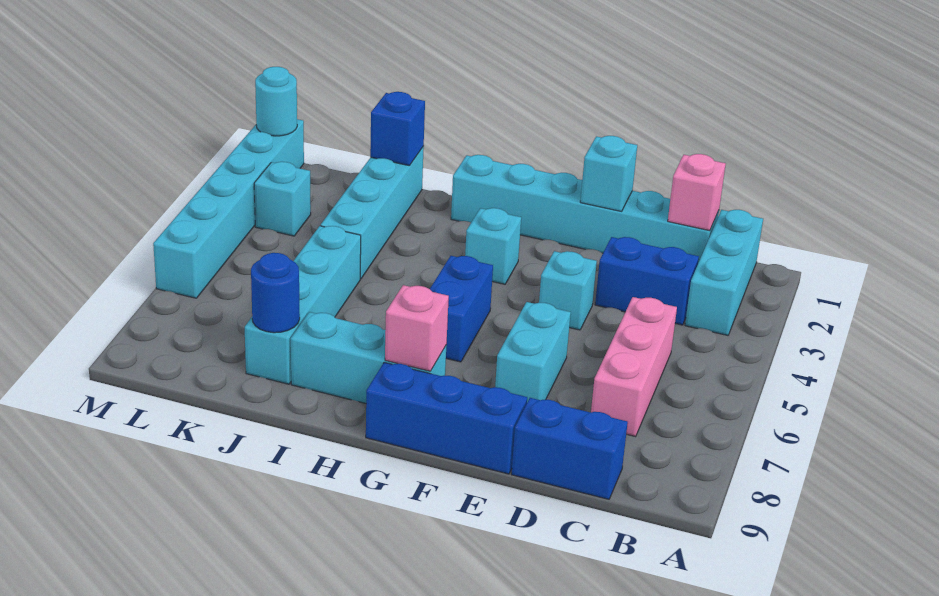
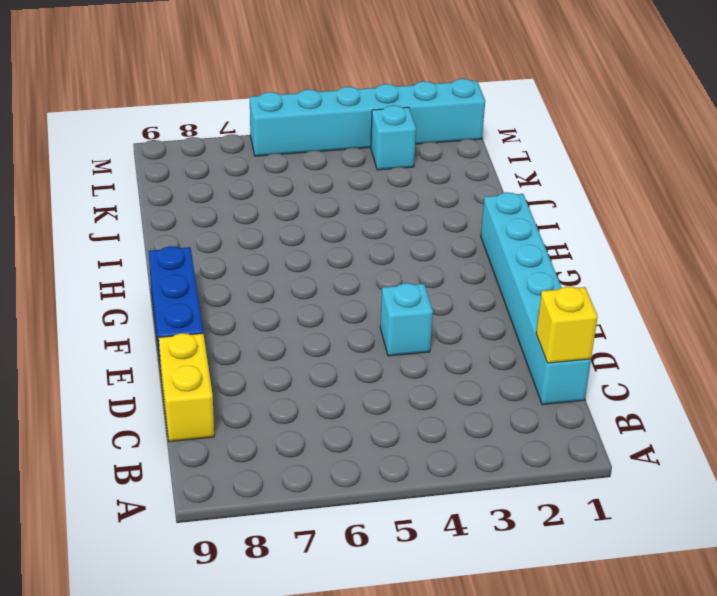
yellow brick C1 level 2 -> pink brick C1 level 2
yellow brick C9:D9 level 1 -> blue brick C9:D9 level 1
none -> cyan brick B1:B3 level 1
none -> blue brick C3:D3 level 1
none -> pink brick C5:C7 level 1

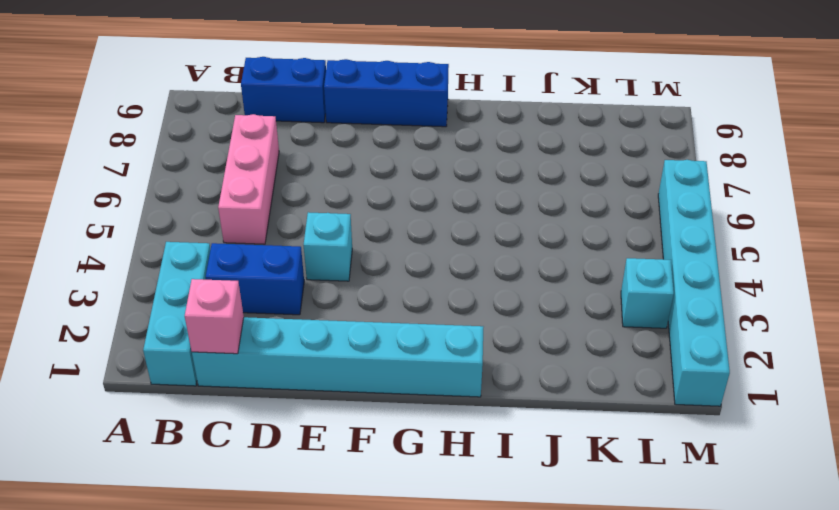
none -> cyan brick E6:E7 level 1
none -> cyan brick G3 level 1
none -> blue brick G5:G6 level 1

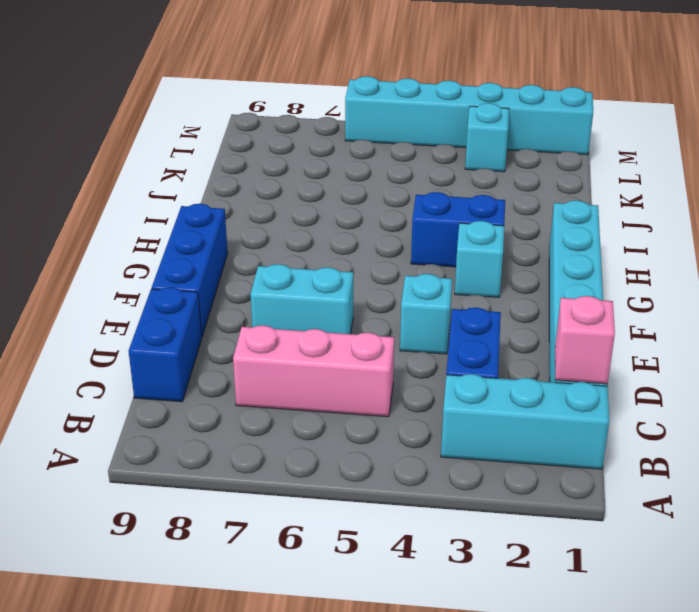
blue brick H3:H4 level 1 -> blue brick G5:G6 level 1
none -> cyan brick G8:I8 level 1
none -> cyan brick J1:J4 level 1
none -> cyan brick J5:J8 level 1

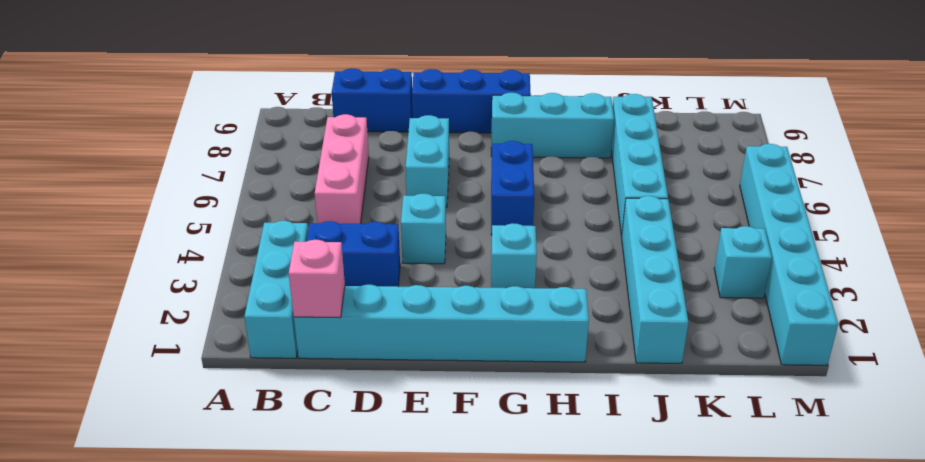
none -> cyan brick E1 level 2
none -> pink brick G8 level 2
none -> blue brick J1 level 2

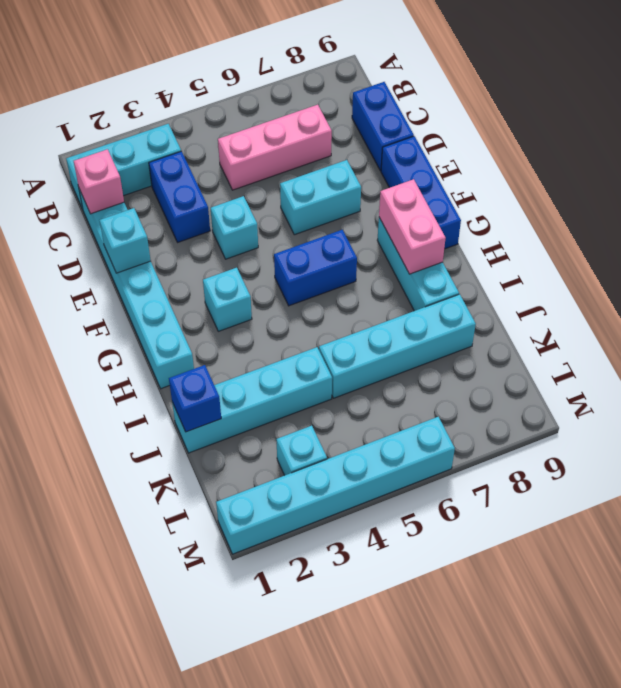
pink brick G8:H8 level 2 -> pink brick G8 level 2
none -> blue round brick J8 level 2
none -> cyan round brick M1 level 2

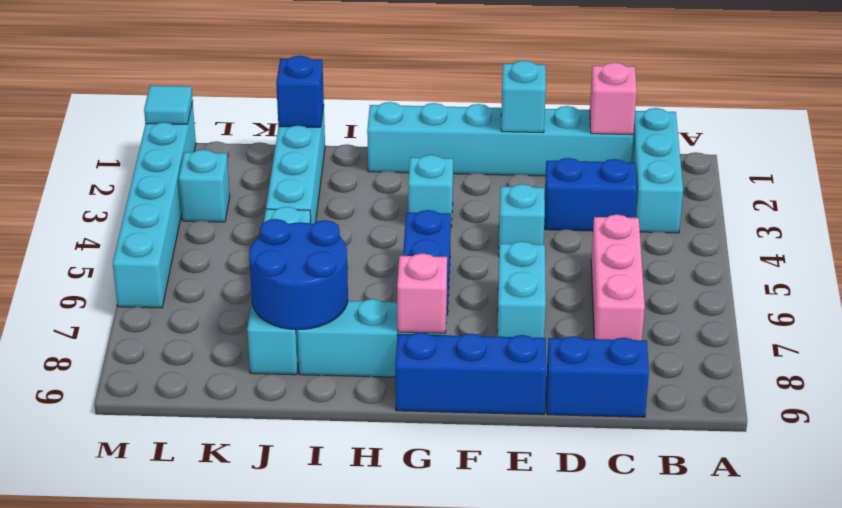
blue round brick I7:J8 level 2 -> blue round brick J8 level 2
cyan tile M1 level 2 -> cyan round brick M1 level 2

